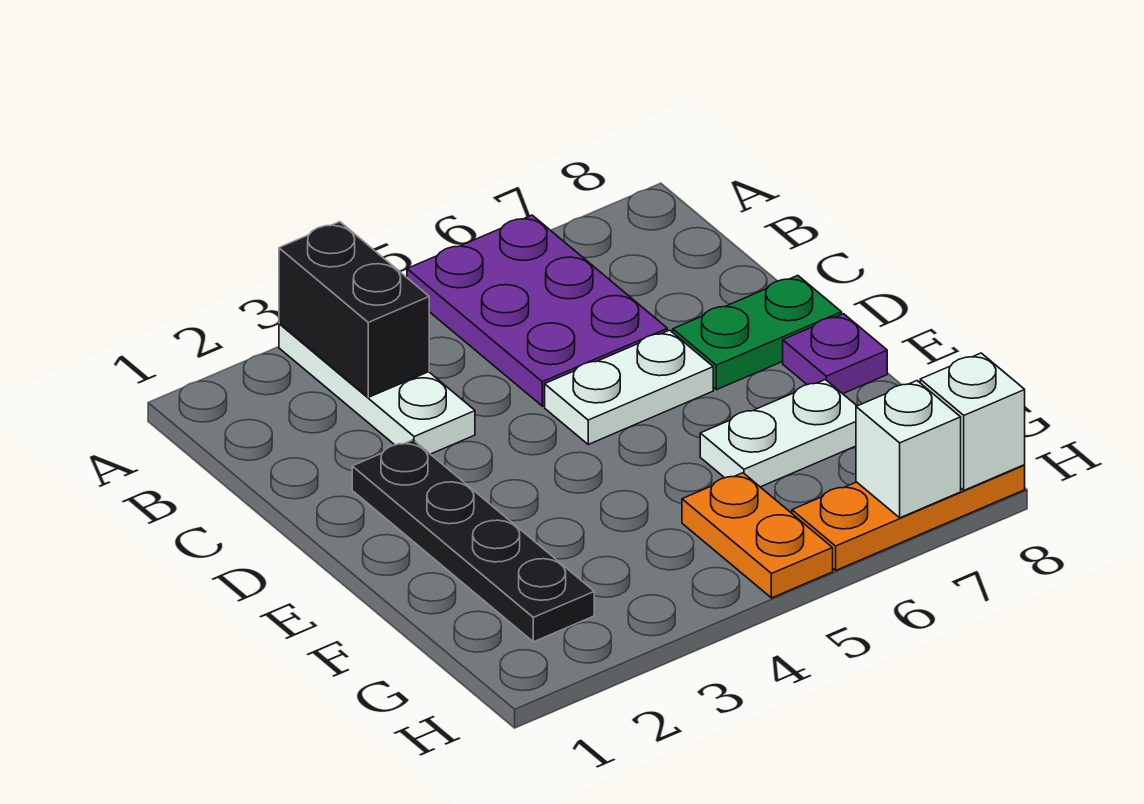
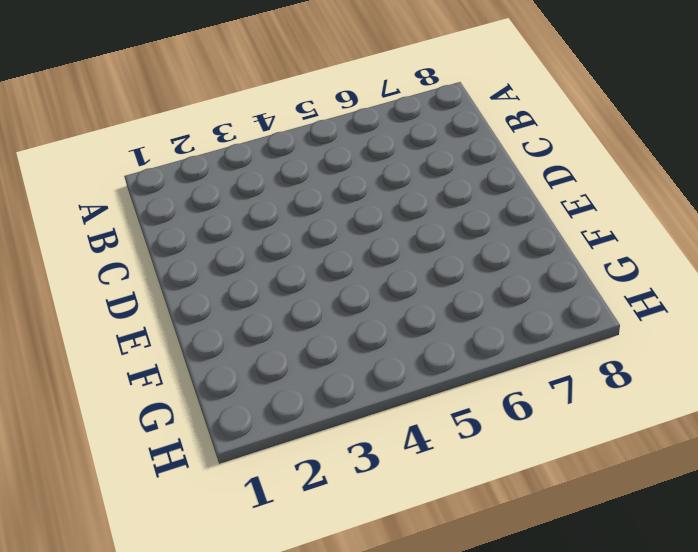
none -> white plate A3:C3 level 1
none -> purple plate A5:C6 level 1
none -> black plate D2:G2 level 1

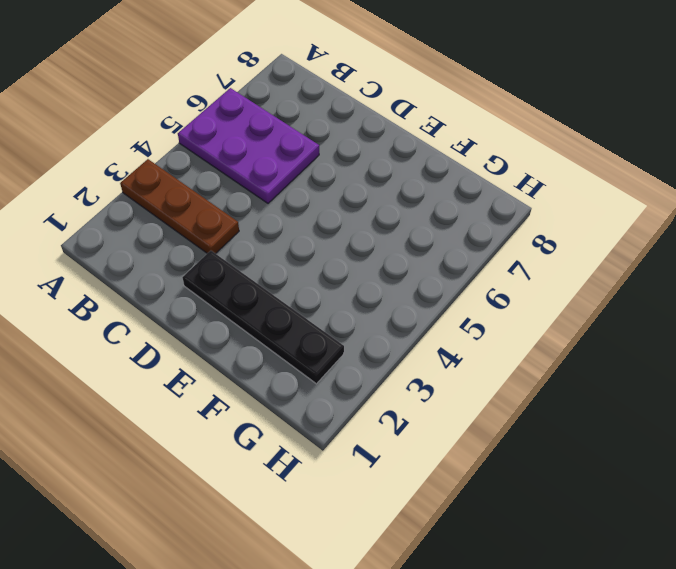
brown plate A3:C3 level 1 -> white plate A3:C3 level 1
none -> white plate D5:D6 level 1
none -> green plate D7:D8 level 1
none -> purple plate E8 level 1

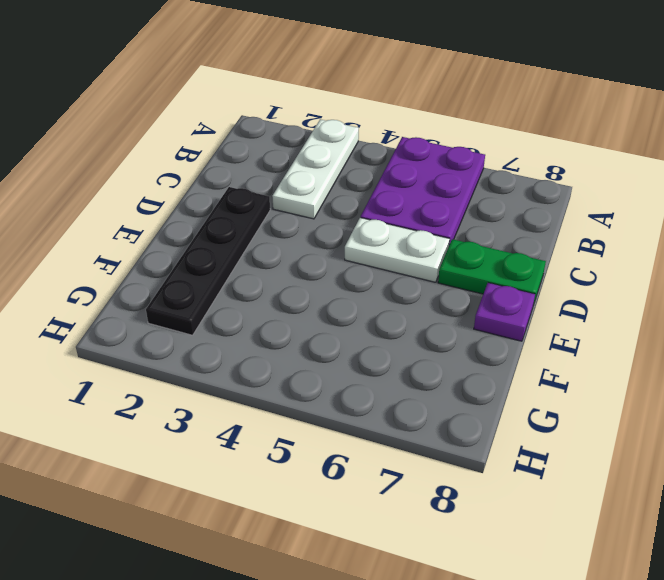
none -> white plate F6:F7 level 1
none -> orange plate G5:H5 level 1
none -> orange plate H6:H8 level 1

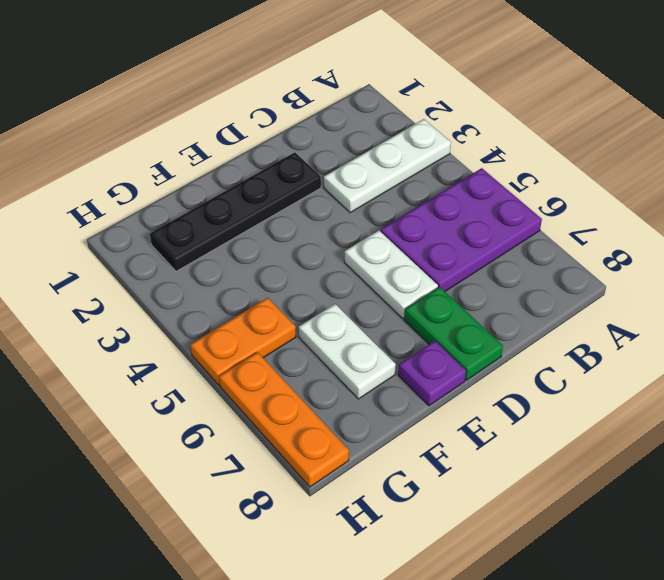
none -> black brick A3:B3 level 2
none -> white brick H7 level 2
none -> white brick H8 level 2

